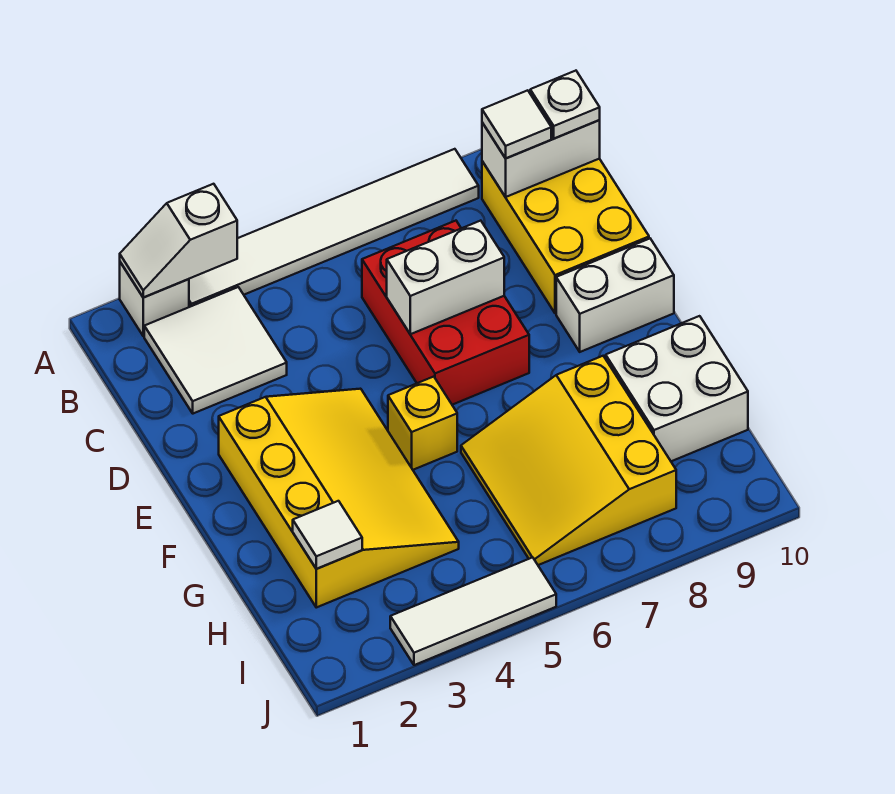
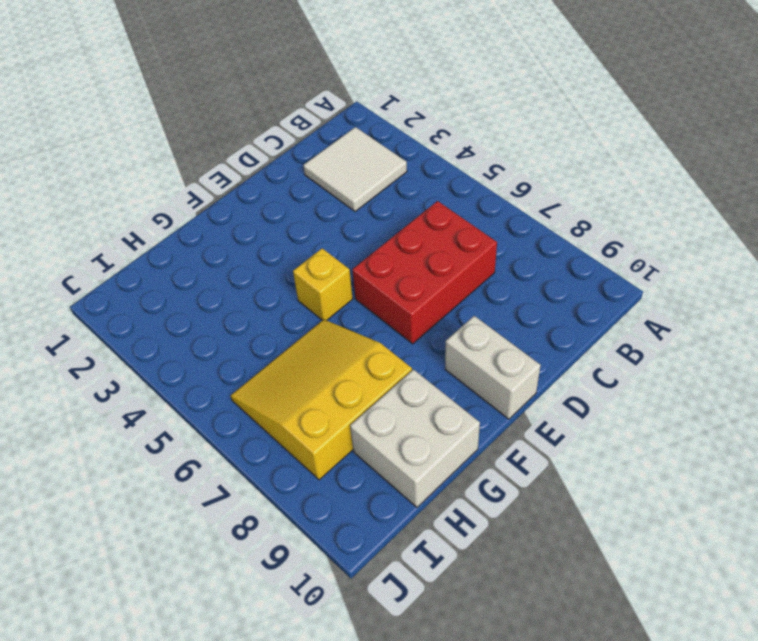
none -> white brick A2 level 1
none -> white tile A3:A8 level 1
none -> yellow brick B9:D10 level 1

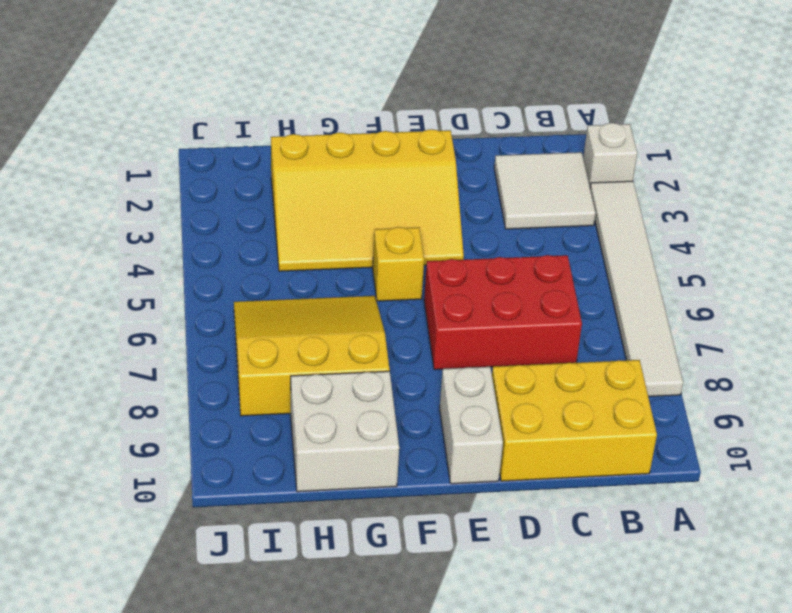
none -> white tile J3:J5 level 1
none -> white slope A2:A3 level 2 top 3
none -> white brick B9:B10 level 2

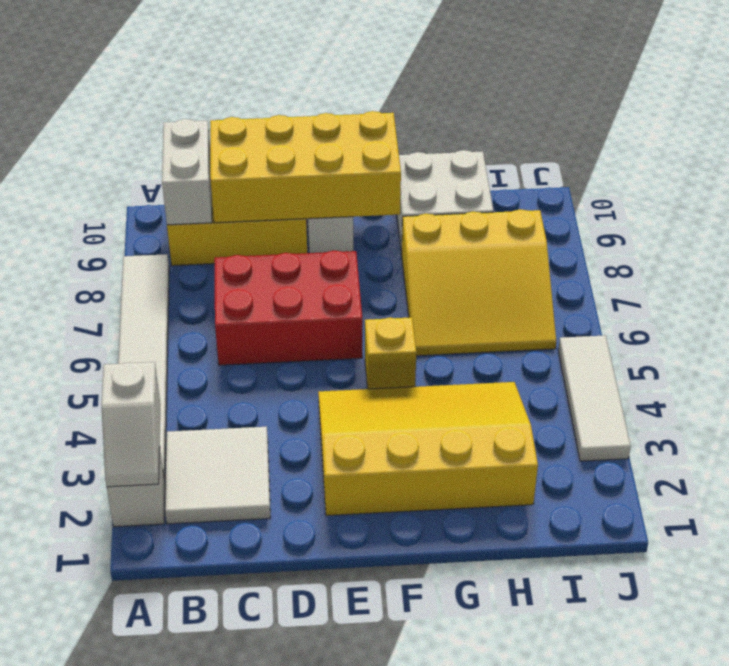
yellow brick C9:F10 level 2 -> none
none -> white brick D6:D7 level 2
none -> white tile H2 level 2
none -> white tile B9 level 3

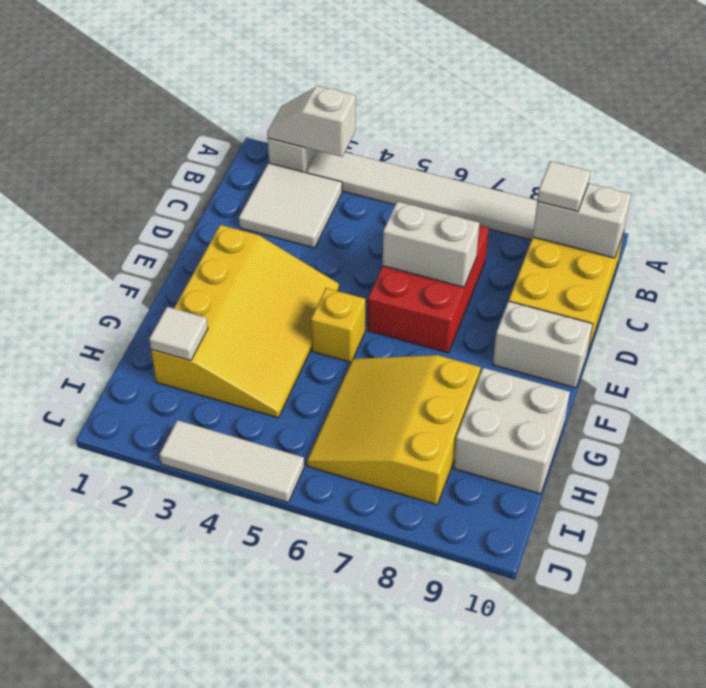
none -> white plate B10 level 3

